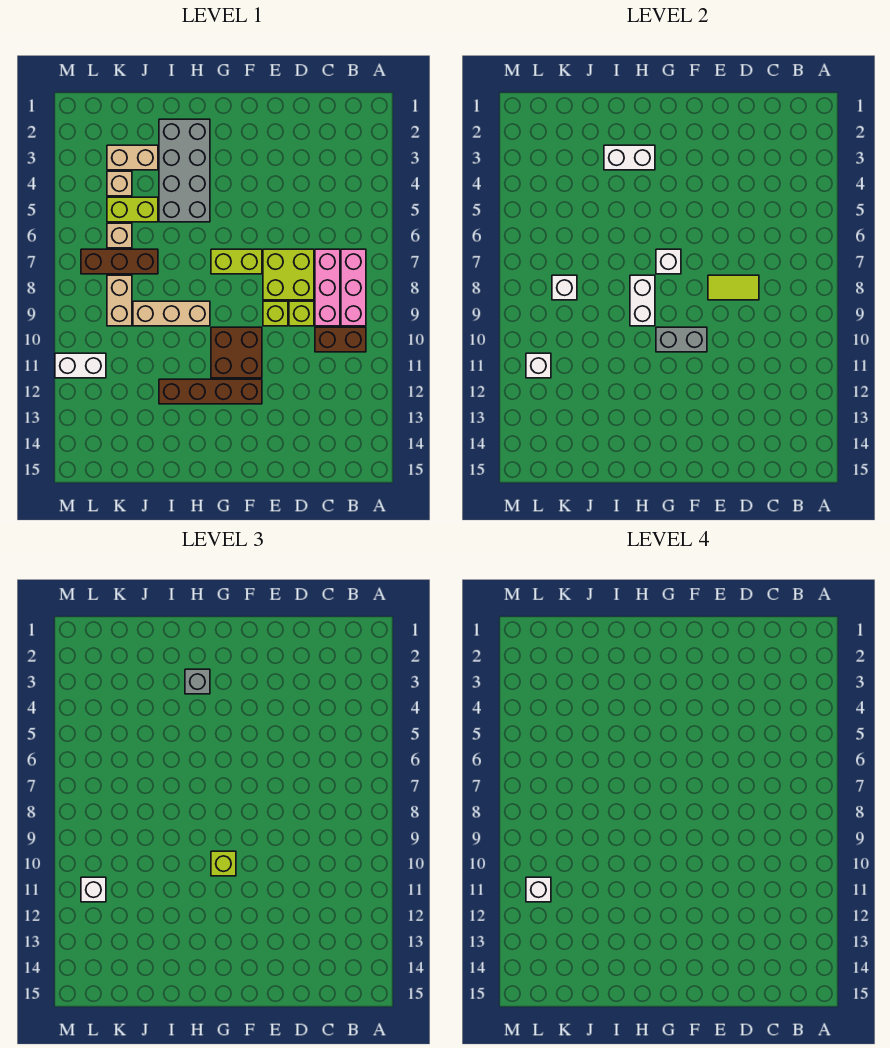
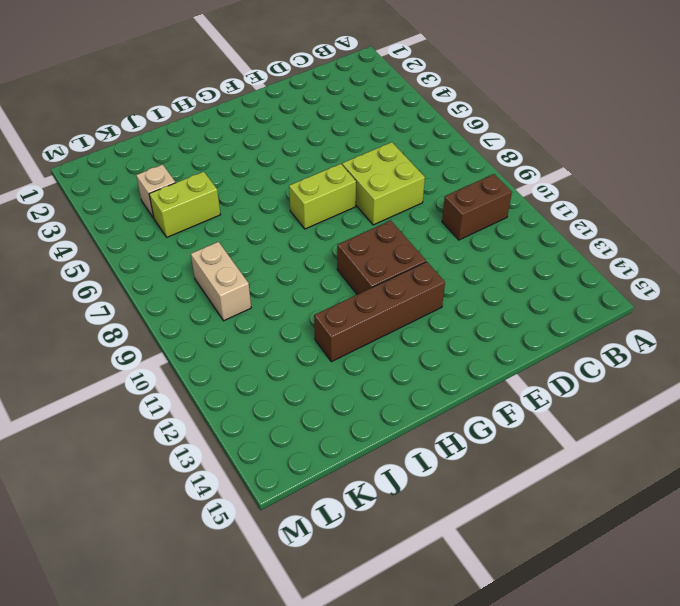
none -> pink brick B7:B9 level 1
none -> pink brick C7:C9 level 1
none -> lime brick D9 level 1

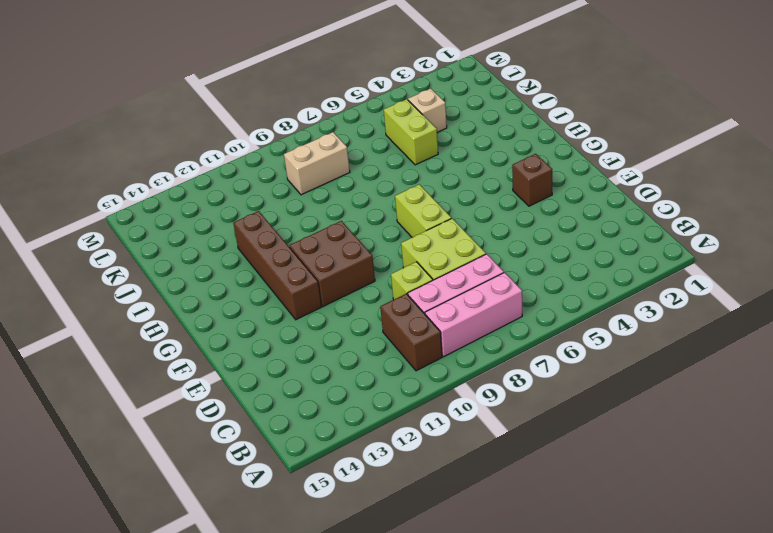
brown brick F3 level 1 -> none
none -> lime brick E9 level 1
none -> grey brick H2:I5 level 1
none -> tan brick H9:J9 level 1

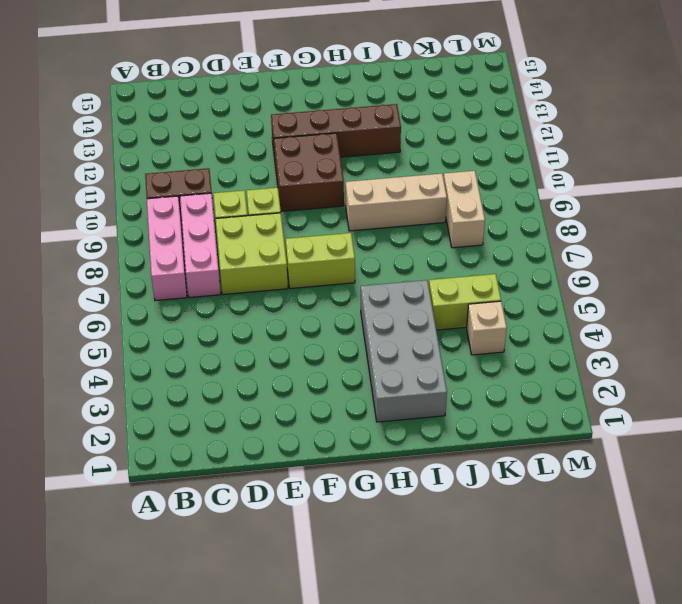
none -> tan brick J3:K3 level 1
none -> brown brick J7:L7 level 1
none -> tan brick K6 level 1

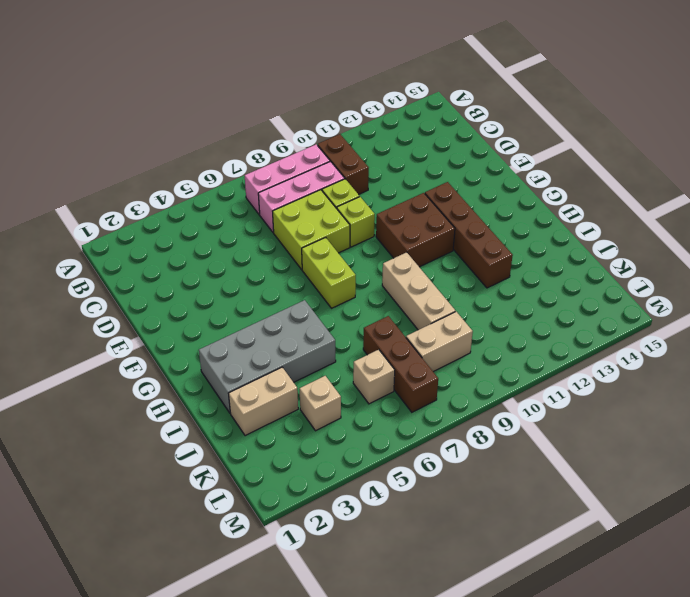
tan brick J2:J3 level 1 -> tan brick J3:K3 level 1
none -> lime brick J5:K5 level 1
none -> white brick L11:M11 level 1
none -> lime tile D8:E8 level 2

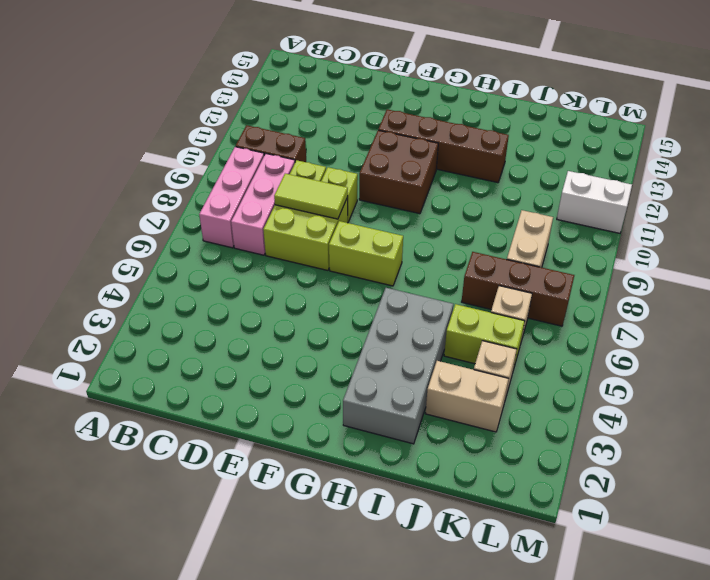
none -> tan brick H9:J9 level 1
none -> grey brick F10:G10 level 2
none -> white brick G7 level 2

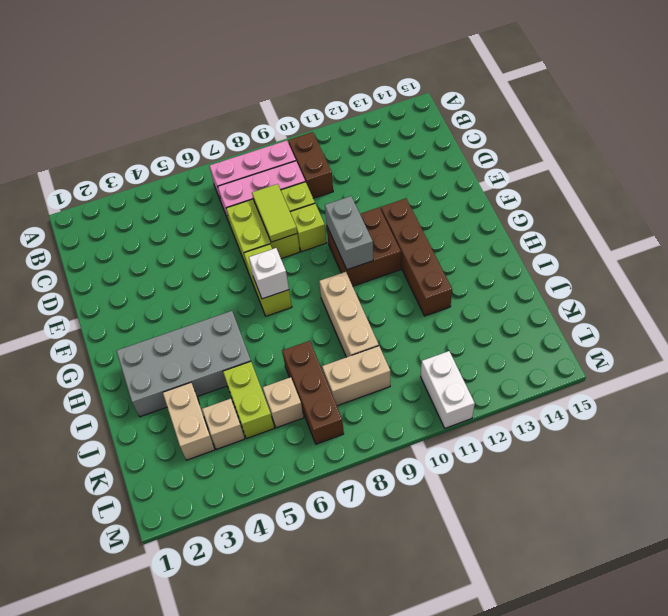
none -> white brick H3:I3 level 2
none -> white brick H8:H9 level 2
none -> white brick K8 level 2

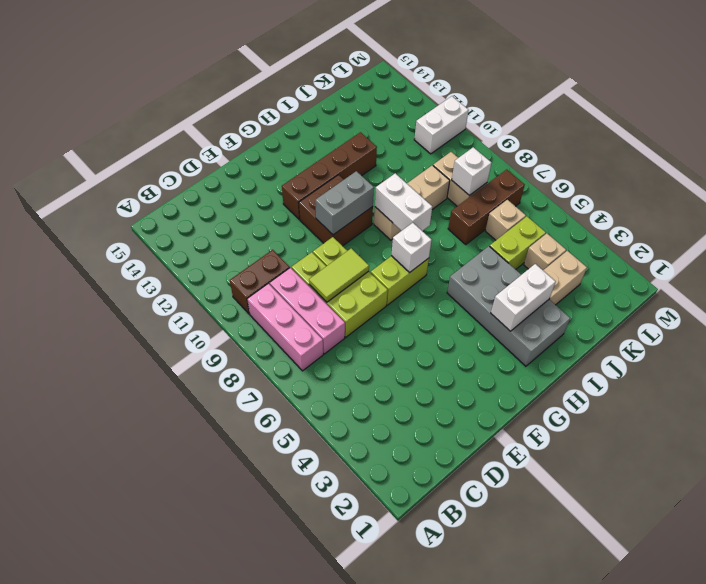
none -> white brick L11 level 2
none -> lime brick G10 level 3
none -> grey brick H3 level 3

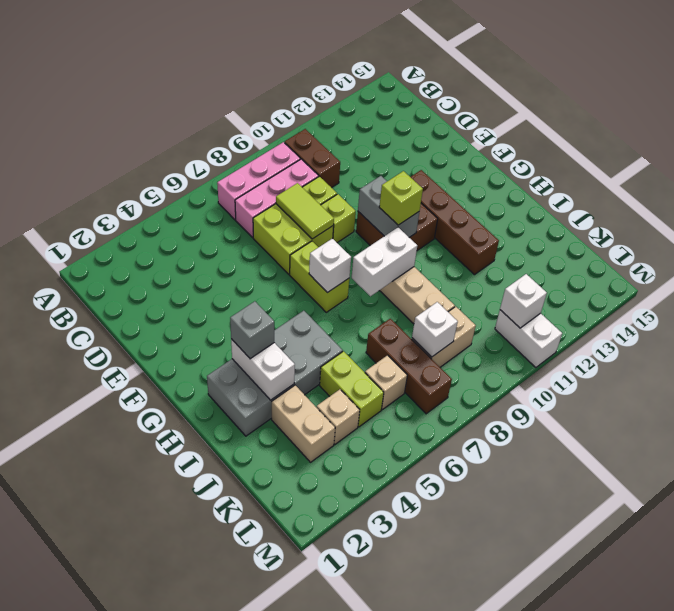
none -> white brick L11 level 3
none -> white brick L11 level 4

